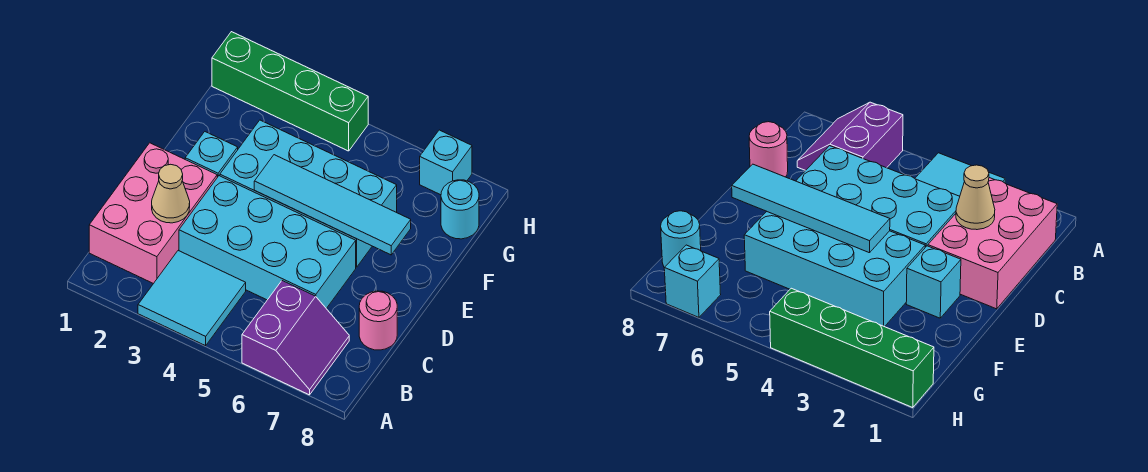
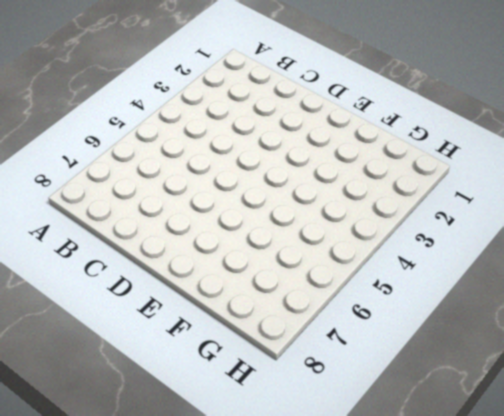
none -> cyan tile A3:B4 level 1
none -> purple slope A6:B7 level 1 top 6
none -> pink brick B1:D2 level 1

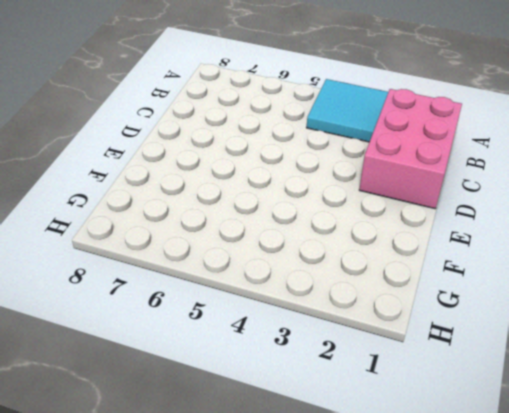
none -> purple slope A6:B7 level 1 top 6
none -> cyan brick C3:D6 level 1
none -> pink round brick C8 level 1

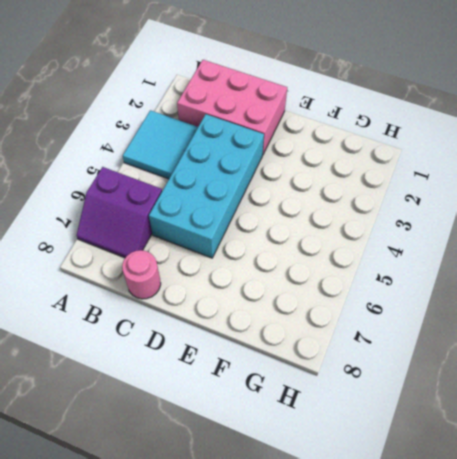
none -> cyan brick E2 level 1
none -> cyan brick E3:F6 level 1
none -> cyan round brick G8 level 1

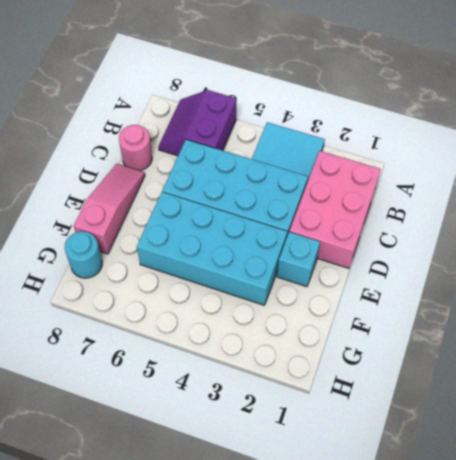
pink slope D8:F8 level 1 top F -> none
none -> green brick H1:H4 level 1
none -> cyan brick H7 level 1
none -> tan cone C2 level 2

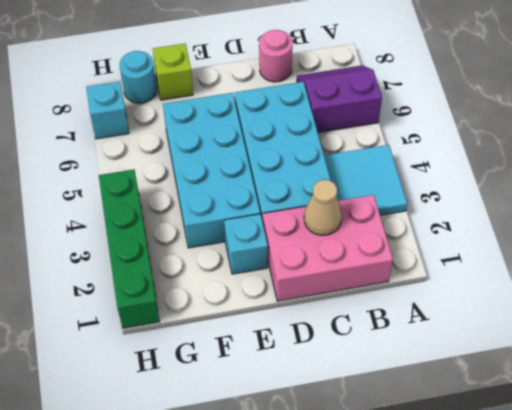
lime brick F8 level 1 -> none
none -> cyan tile E4:E7 level 2

